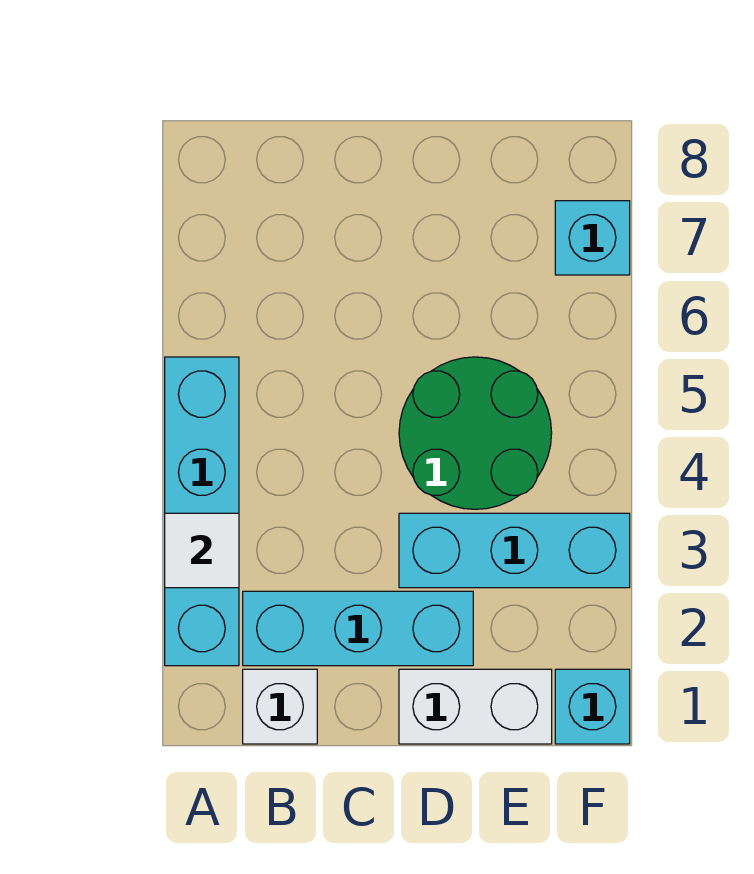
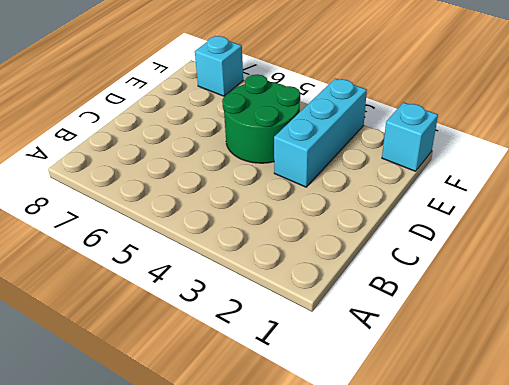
none -> cyan brick A2:A5 level 1
none -> white brick B1 level 1

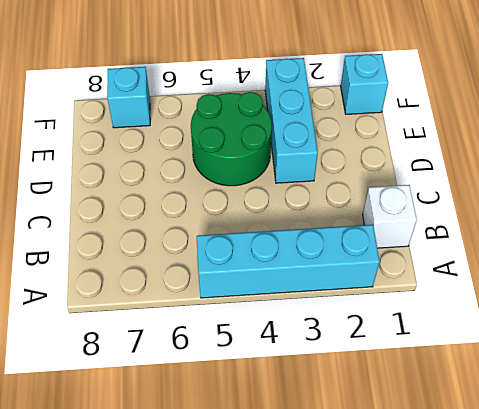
none -> cyan brick B2:D2 level 1
none -> white brick D1:E1 level 1

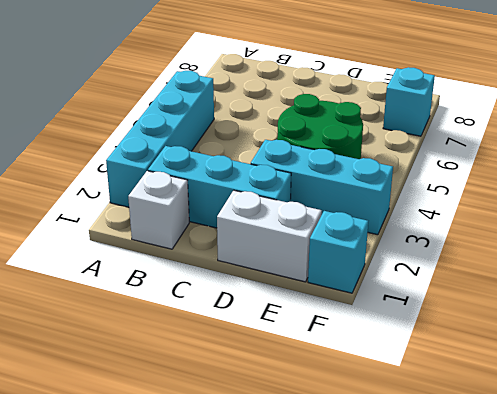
none -> white tile A3 level 2

